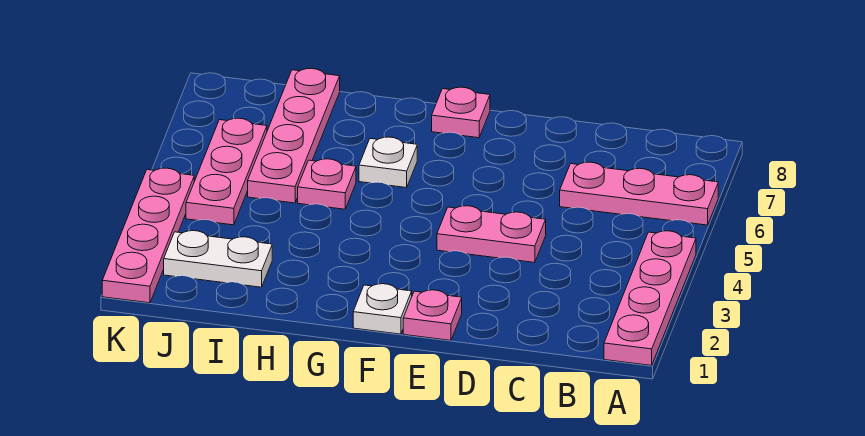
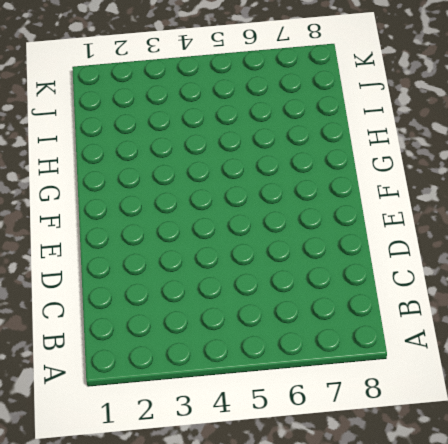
none -> pink plate A1:A4 level 1
none -> pink plate A6:C6 level 1
none -> pink plate D4:E4 level 1

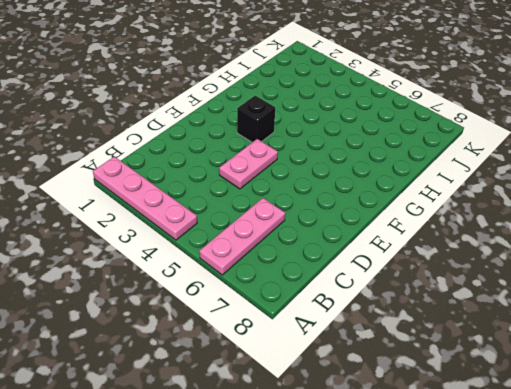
black brick F3 level 1 -> none
none -> pink plate E1 level 1
none -> white plate F1 level 1
none -> pink plate F8 level 1

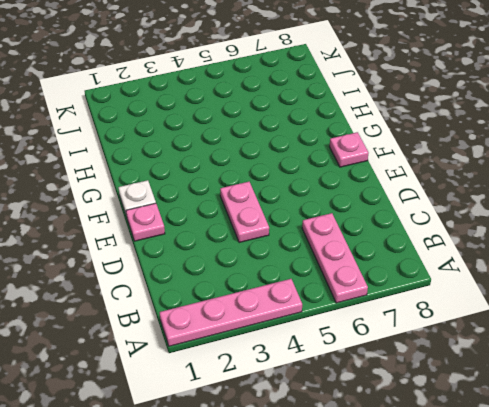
none -> white plate G6 level 1
none -> pink plate H5 level 1
none -> white plate I2:J2 level 1

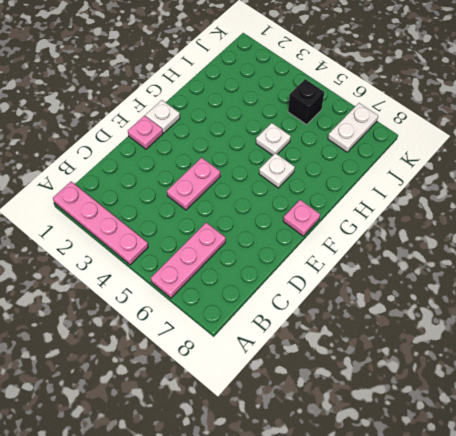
white plate H5 level 1 -> pink plate H5 level 1
black brick J5 level 1 -> pink plate J4:J6 level 1
white plate J7:K7 level 1 -> white plate I2:J2 level 1
none -> pink plate I5:I8 level 1
none -> pink plate K1:K4 level 1

